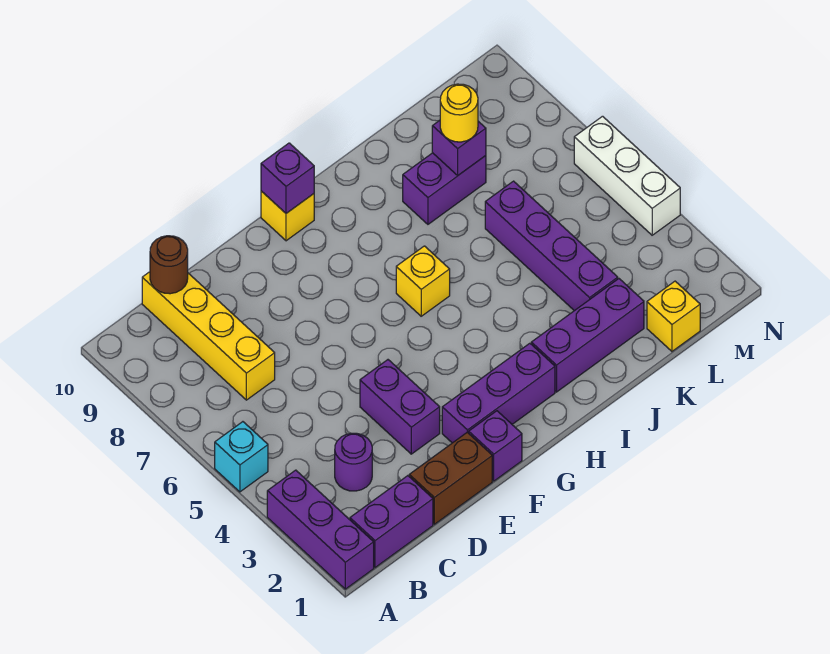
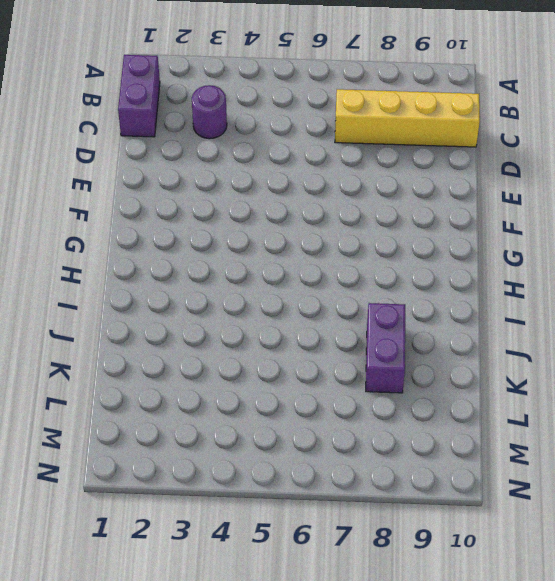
none -> purple brick A1:A3 level 1
none -> cyan brick A5 level 1
none -> brown brick D1:E1 level 1

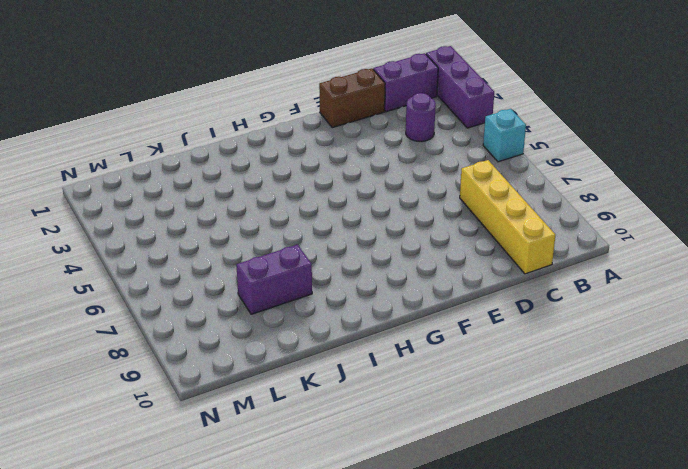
none -> purple brick E3:E4 level 1
none -> purple brick F1 level 1
none -> purple brick F2:H2 level 1

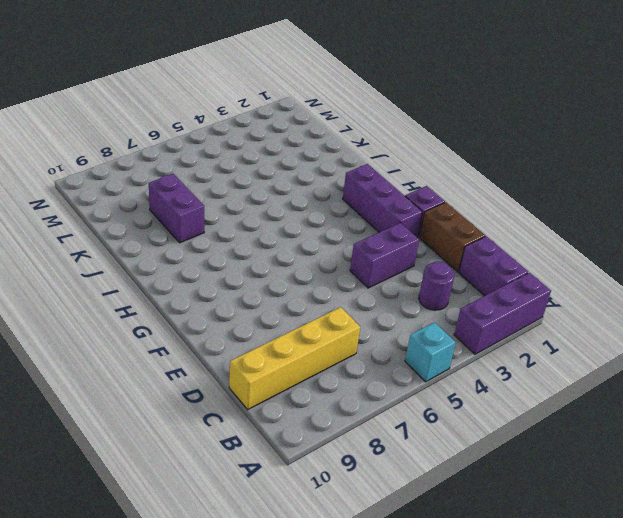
none -> yellow brick G10 level 1
none -> yellow brick H6 level 1
none -> purple brick I2:K2 level 1

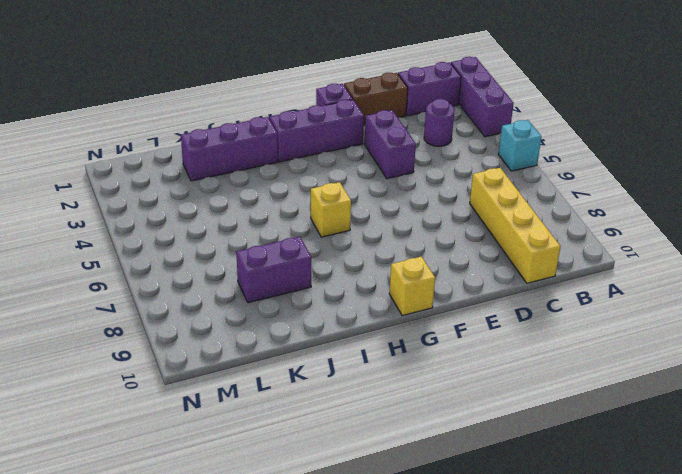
none -> purple brick K3:K6 level 1
none -> yellow brick L1 level 1
none -> white brick N4:N6 level 1

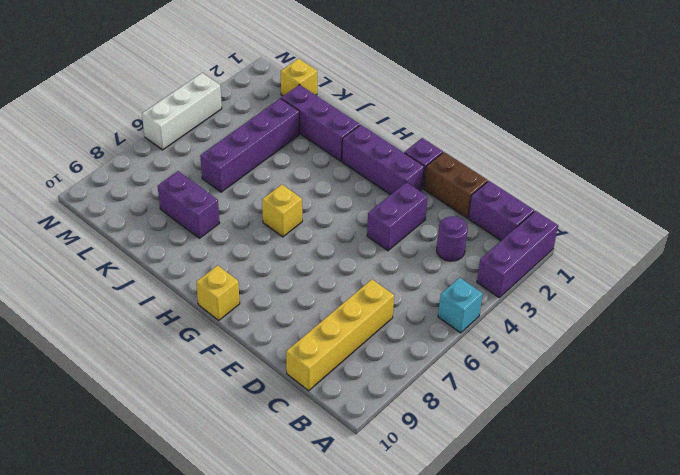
none -> brown round brick C10 level 2
none -> purple brick G10 level 2
none -> purple brick K8 level 2

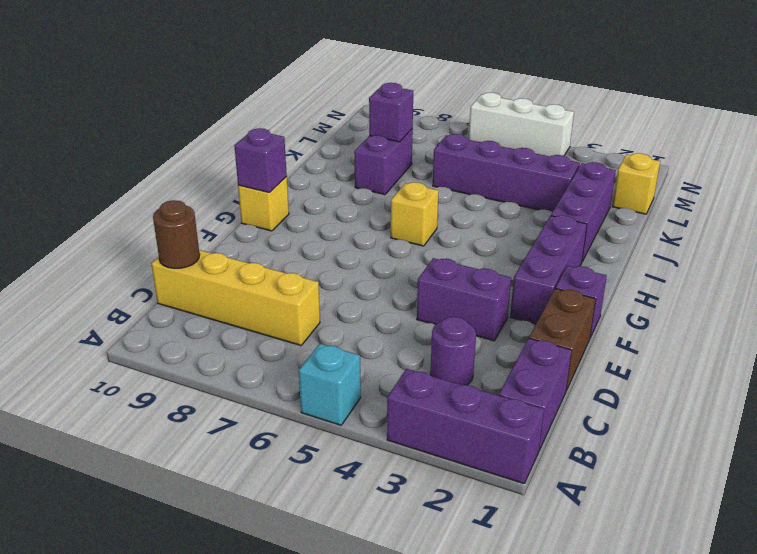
none -> yellow round brick K8 level 3

